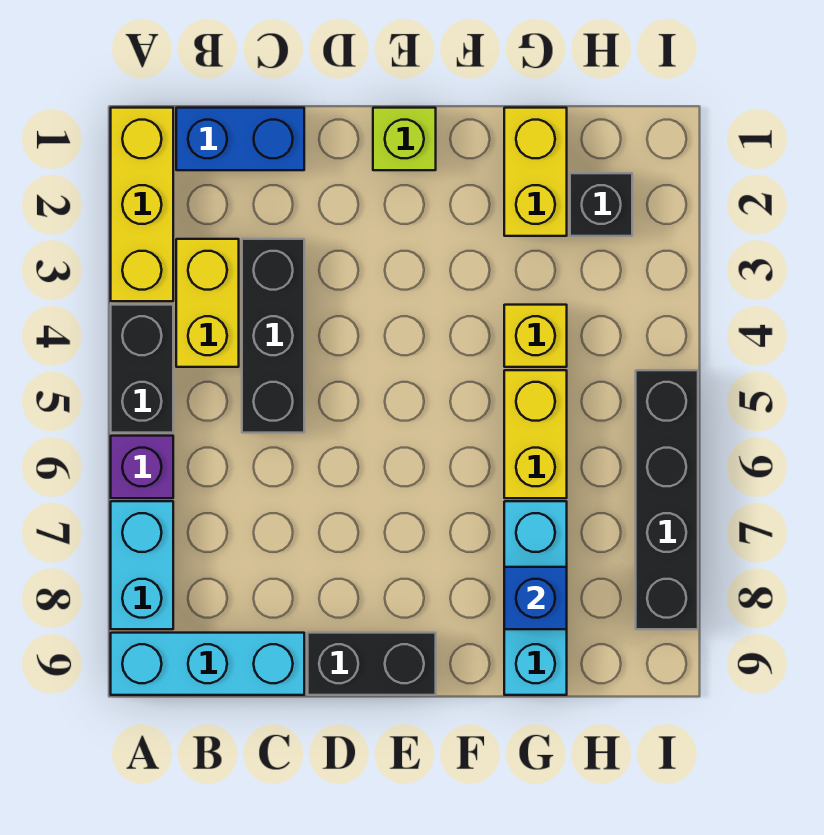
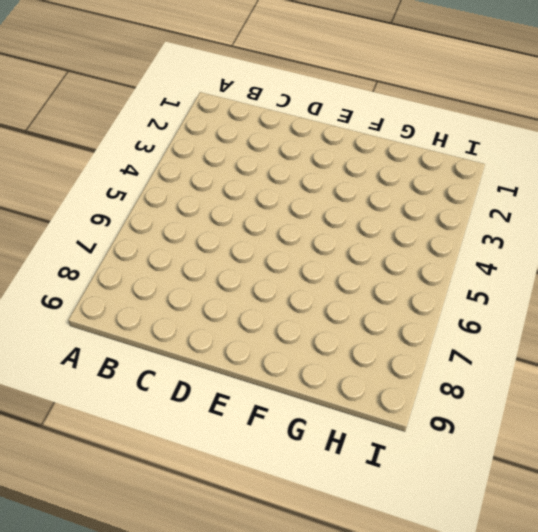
none -> yellow brick A1:A3 level 1
none -> black brick A4:A5 level 1
none -> purple brick A6 level 1

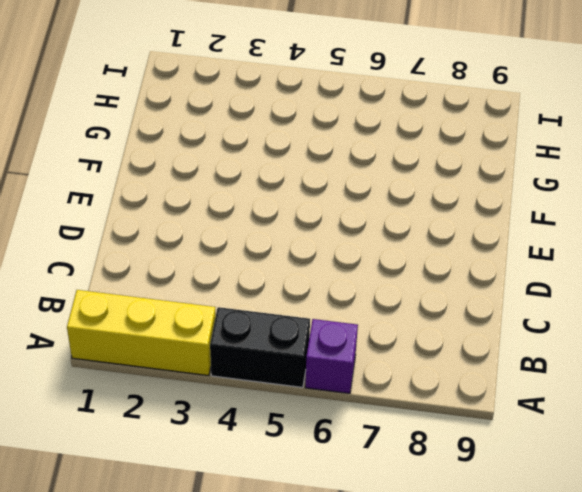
none -> cyan brick A7:A8 level 1
none -> cyan brick A9:C9 level 1
none -> blue brick B1:C1 level 1

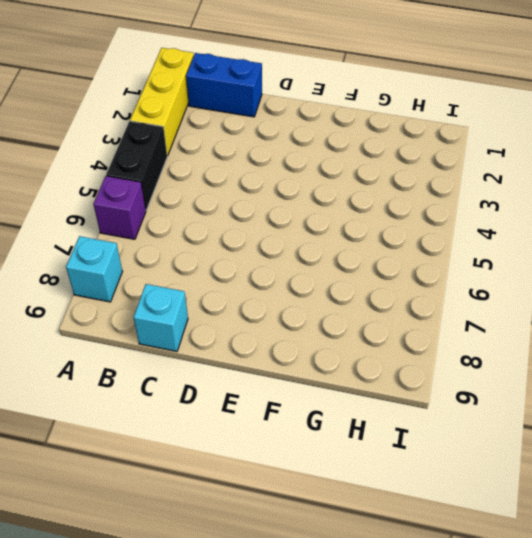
cyan brick A8 level 1 -> cyan brick A7:A8 level 1
cyan brick C9 level 1 -> cyan brick A9:C9 level 1
none -> yellow brick B3:B4 level 1
none -> black brick C3:C5 level 1
none -> black brick D9:E9 level 1

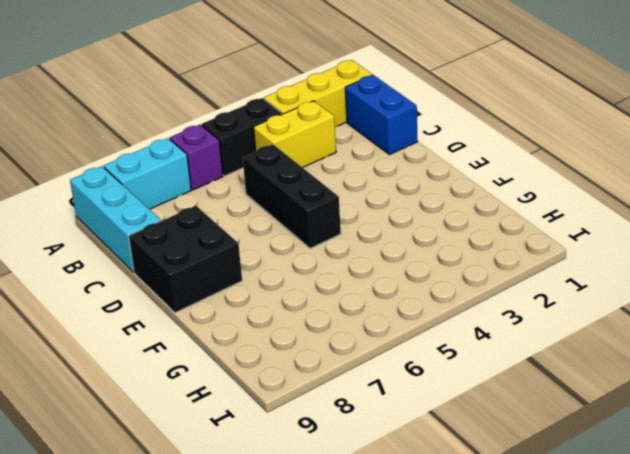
black brick C5:E5 level 1 -> black brick C3:C5 level 1
black brick D8:E9 level 1 -> black brick D9:E9 level 1
none -> lime brick E1 level 1
none -> yellow brick G1:G2 level 1
none -> yellow brick G4 level 1

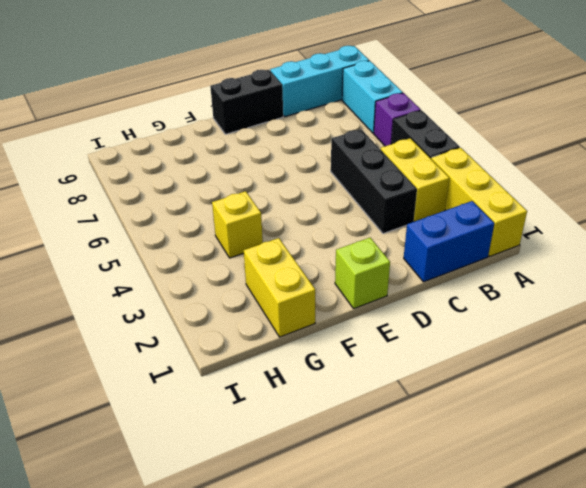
none -> yellow brick G5:G6 level 1
none -> cyan brick G7:G9 level 1
none -> black brick H2 level 1

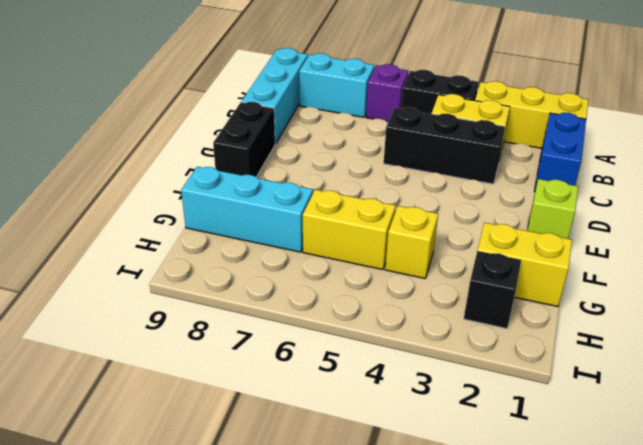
none -> black brick I5:I8 level 1
none -> blue brick G8 level 2

